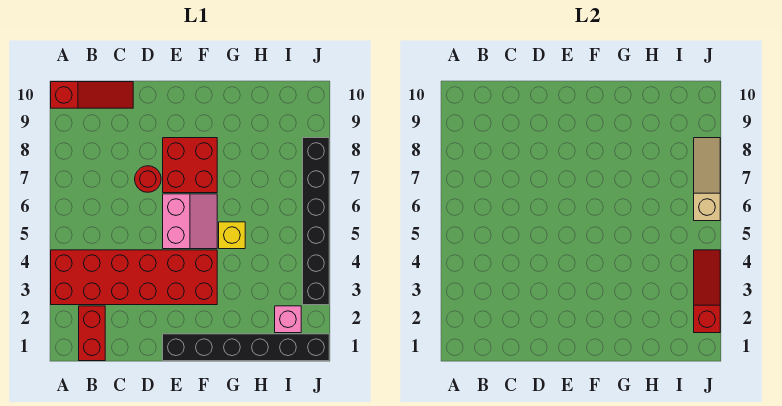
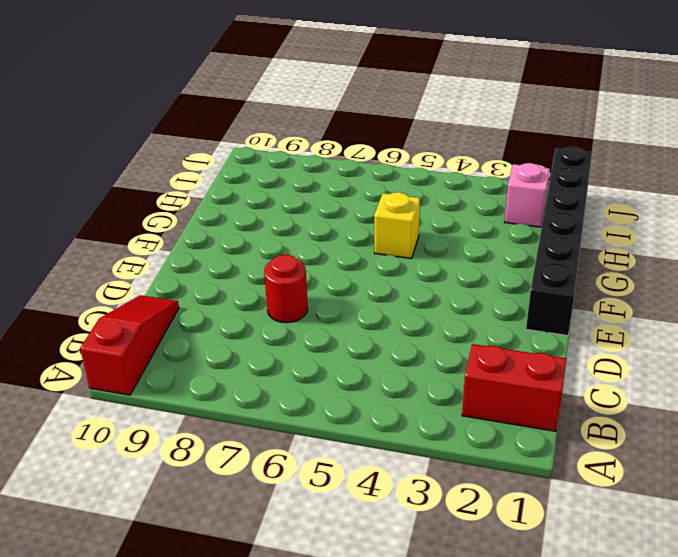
none -> red brick A3:F4 level 1
none -> pink slope E5:F6 level 1 top E
none -> red brick E7:F8 level 1

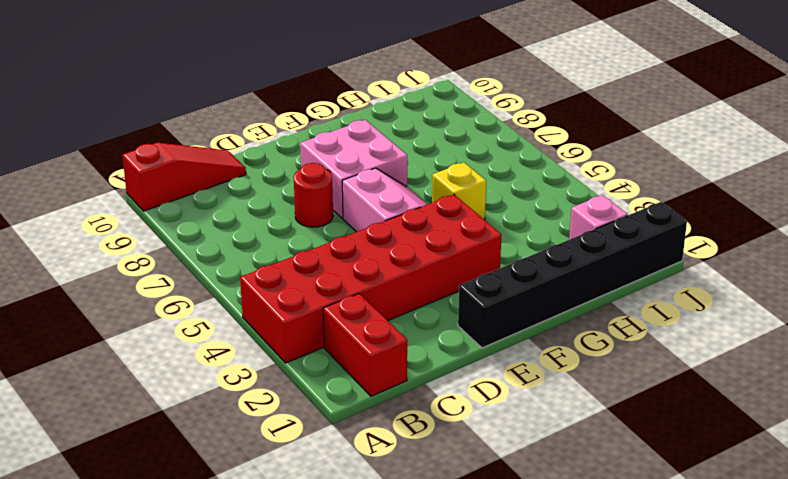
pink brick E7:F8 level 1 -> red brick E7:F8 level 1
none -> black brick J3:J8 level 1
none -> red slope J2:J4 level 2 top 2
none -> tan slope J6:J8 level 2 top 6

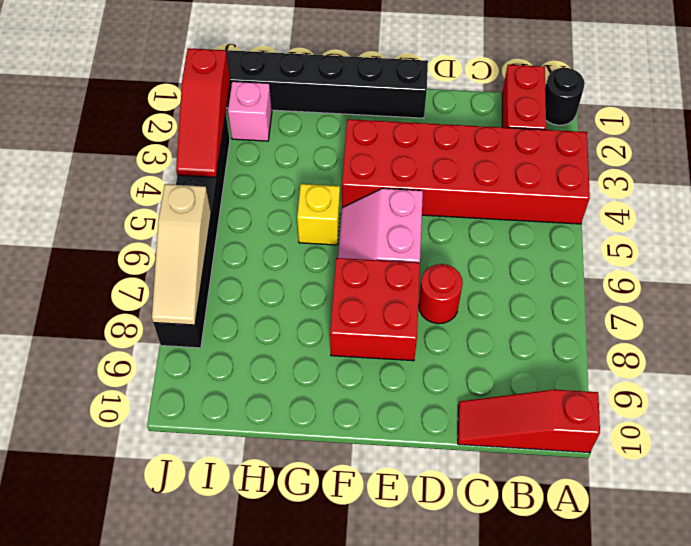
black round brick A1 level 1 -> none

